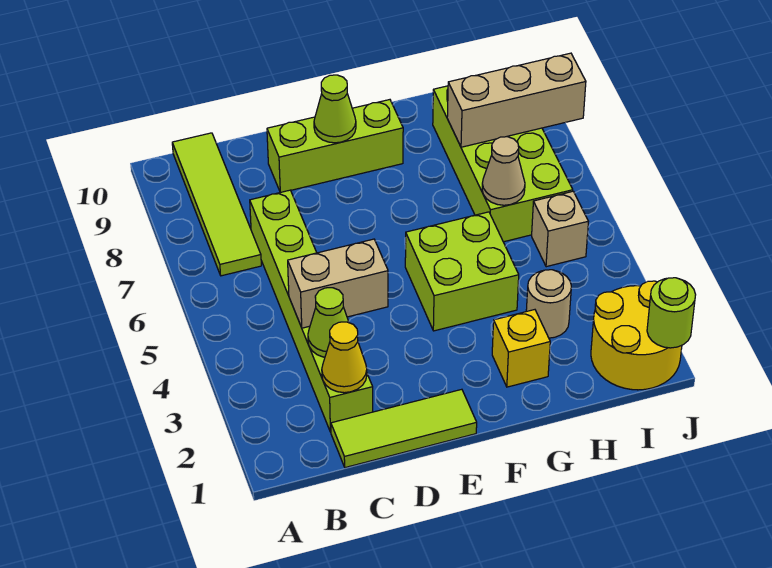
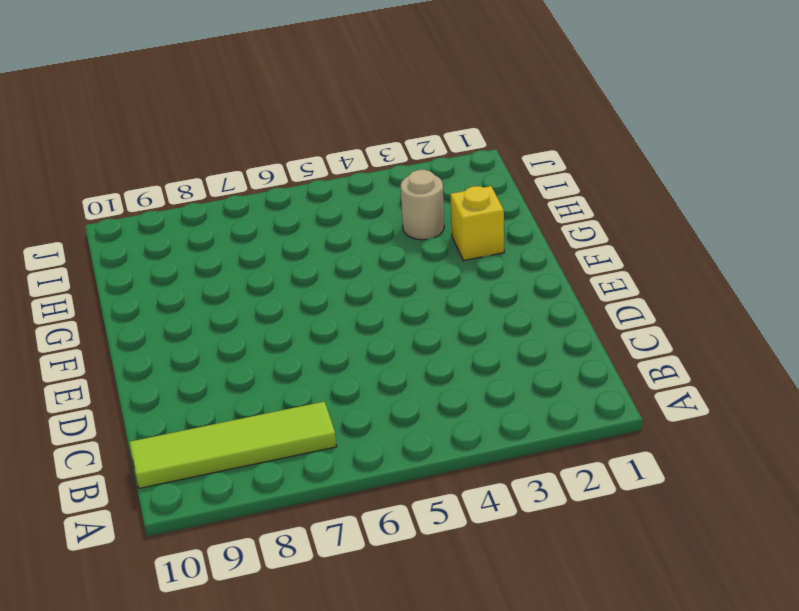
none -> lime tile C1:E1 level 1
none -> lime brick C2:C7 level 1
none -> lime brick D9:F9 level 1

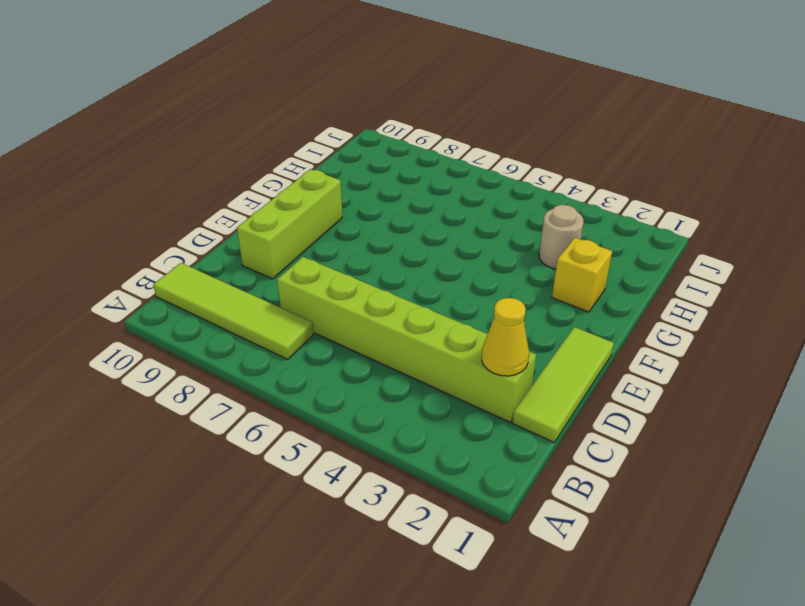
none -> lime brick F4:G5 level 1
none -> lime brick H6:I9 level 1
none -> yellow round brick I1:J2 level 1

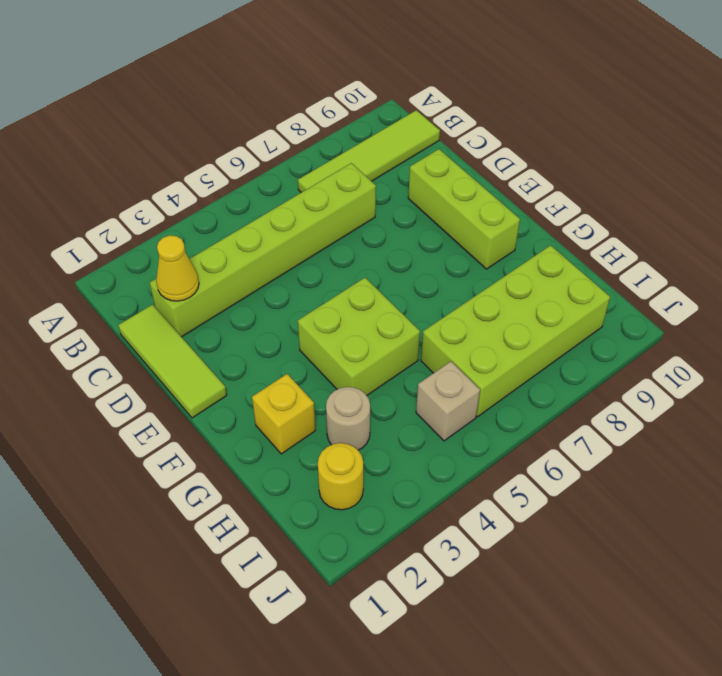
yellow round brick I2 level 1 -> yellow round brick I1:J2 level 1
none -> lime cone C3 level 2
none -> tan brick C4:D4 level 2
none -> lime cone E9 level 2

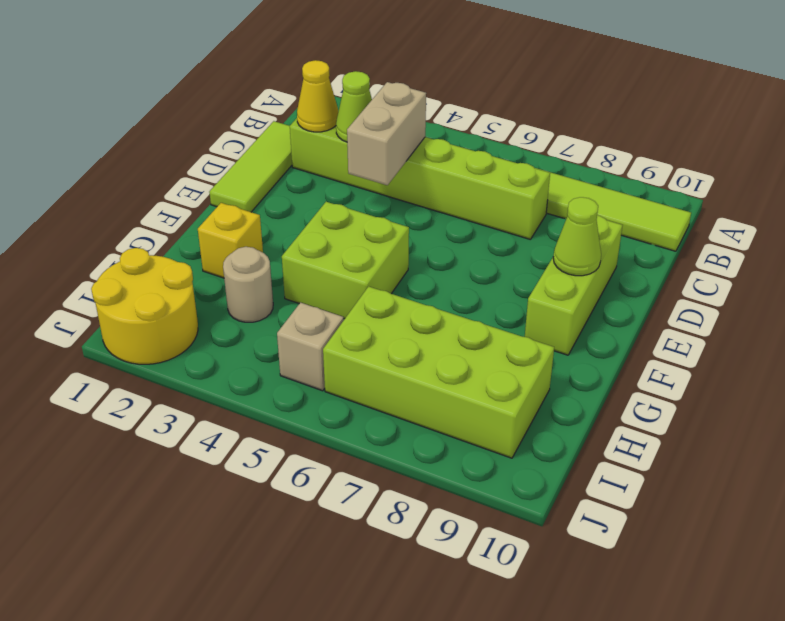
none -> tan cone H6 level 2
none -> tan brick H8:J8 level 2
none -> lime round brick J1 level 2

